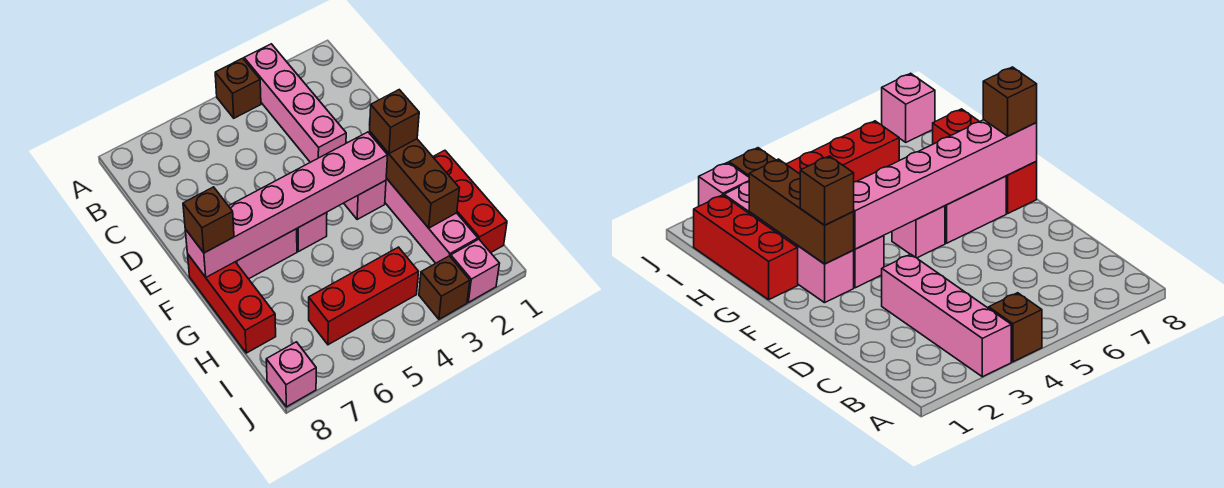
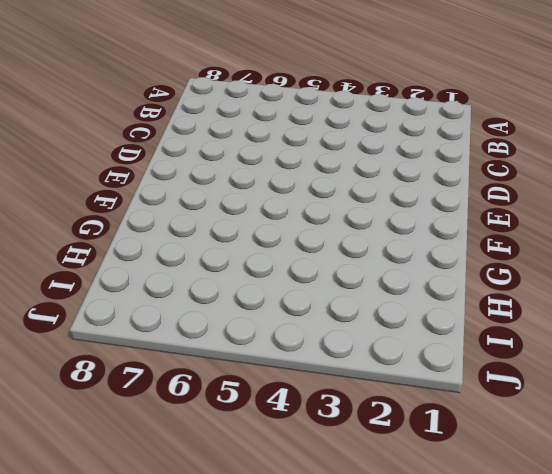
none -> pink brick A3:D3 level 1
none -> brown brick A4 level 1
none -> pink brick F2:I2 level 1

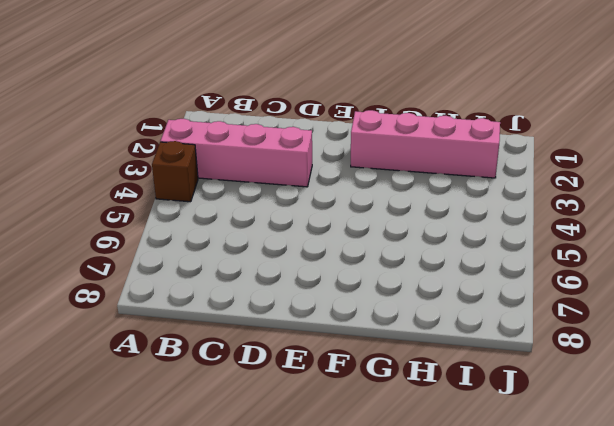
none -> pink brick F3 level 1
none -> pink brick F5 level 1
none -> pink brick F6:F7 level 1

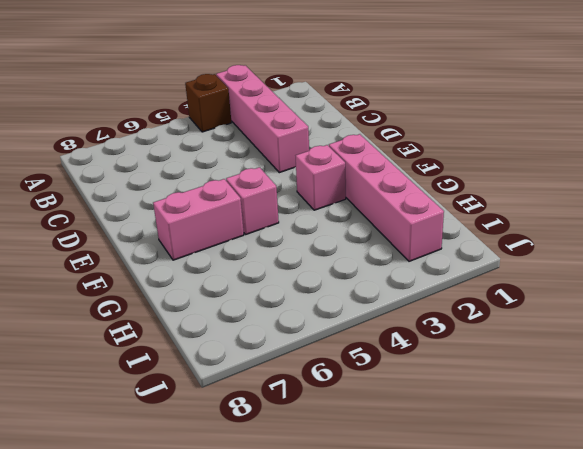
none -> red brick F8:H8 level 1
none -> red brick G1:I1 level 1
none -> red brick I4:I6 level 1

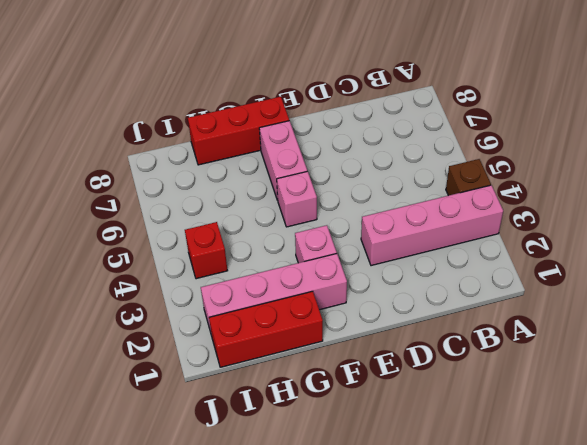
red brick I4 level 1 -> red brick I4:I6 level 1
none -> pink brick J2 level 1
none -> brown brick J3 level 1
none -> pink brick J8 level 1

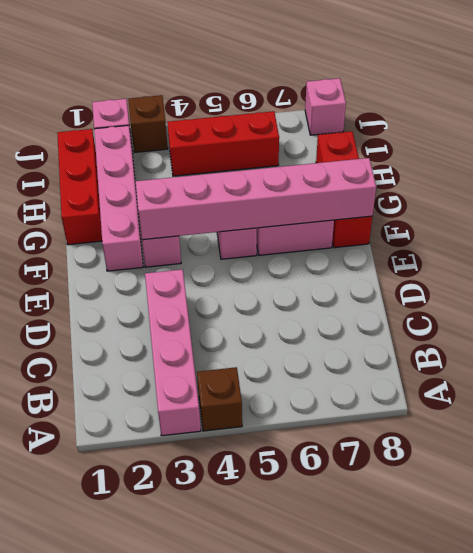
none -> brown brick F2:H2 level 2
none -> brown brick F2 level 3
none -> brown brick F8 level 3

